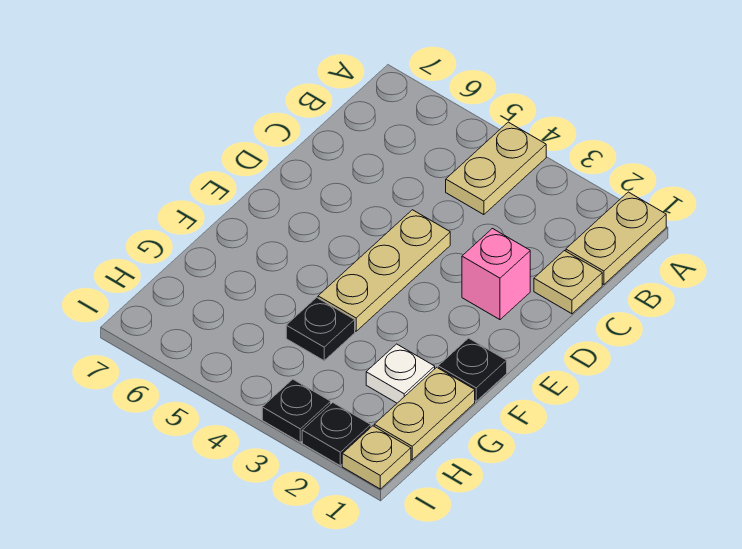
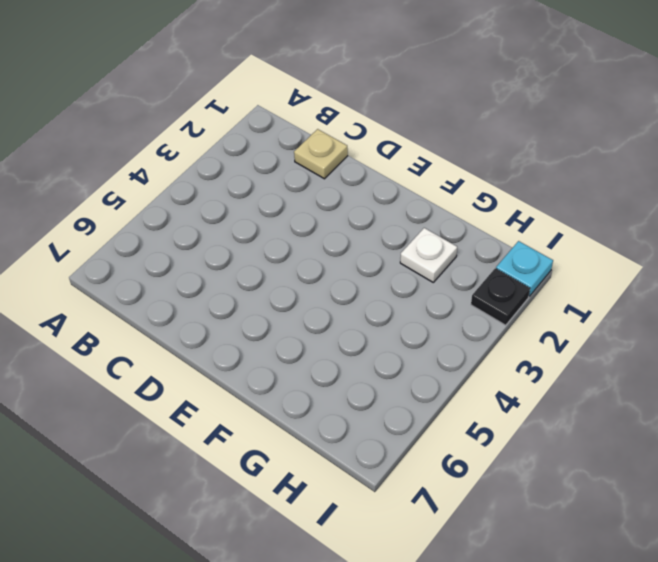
cyan plate I1 level 1 -> tan plate I1 level 1
none -> tan plate A1:B1 level 1
none -> tan plate A4:B4 level 1
none -> pink brick D2 level 1

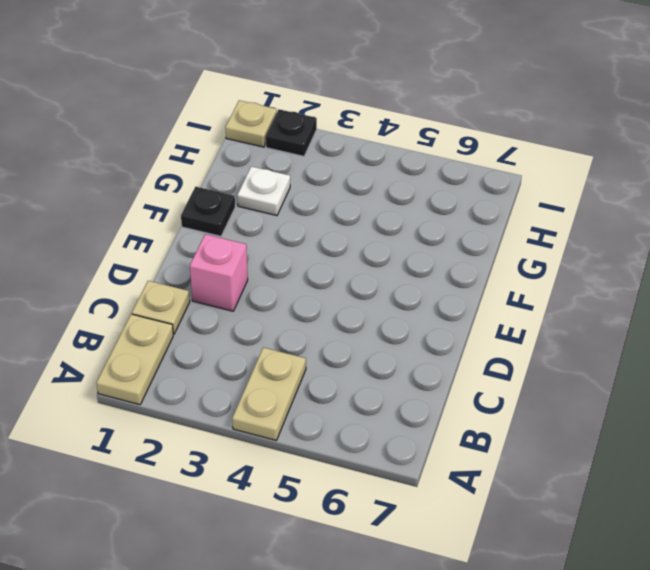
none -> tan plate D4:F4 level 1
none -> tan plate G1:H1 level 1
none -> black plate G4 level 1

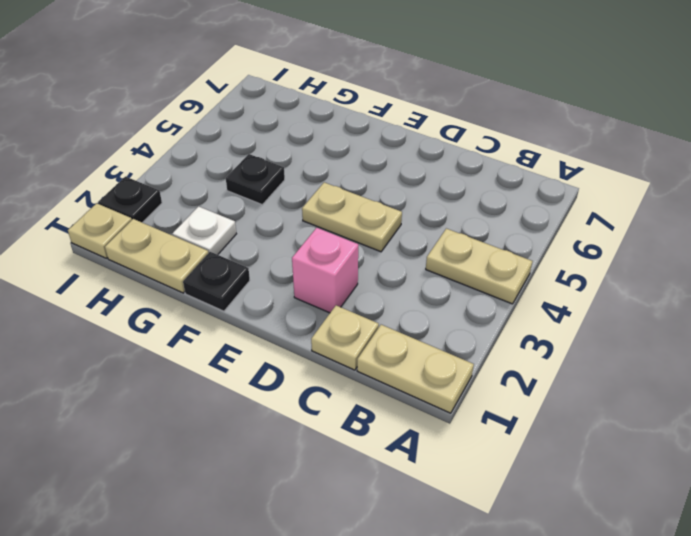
tan plate D4:E4 level 1 -> tan plate D4:F4 level 1
none -> black plate I3 level 1

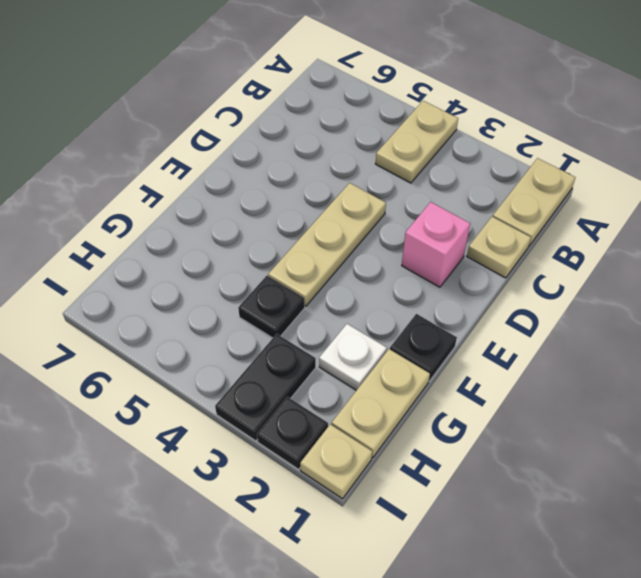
black plate H3:I3 level 1 -> black plate I3 level 1

